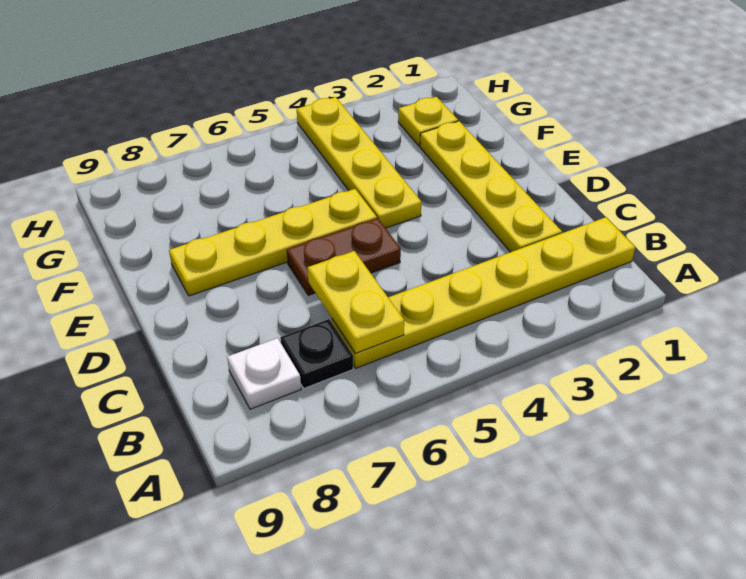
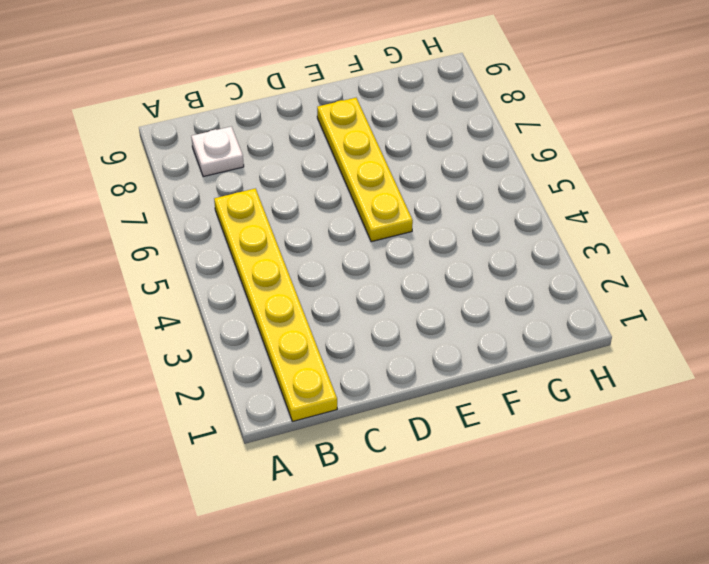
none -> black plate B7 level 1
none -> yellow plate C2:F2 level 1

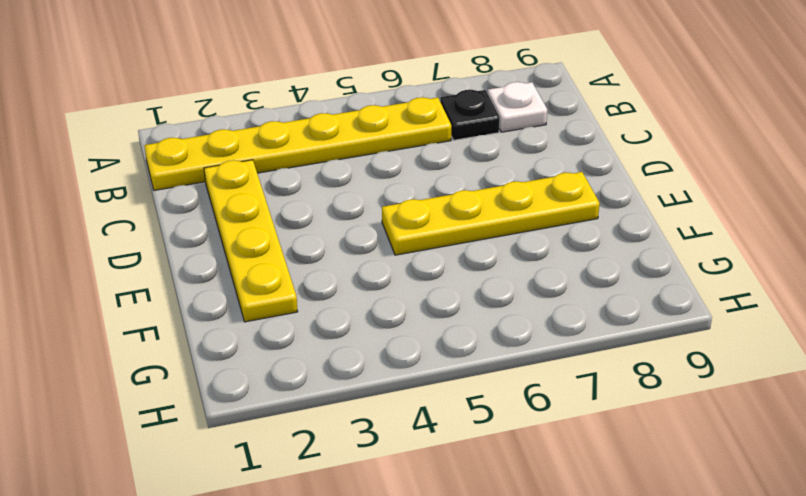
none -> brown plate D5:D6 level 1
none -> yellow plate E4:H4 level 1

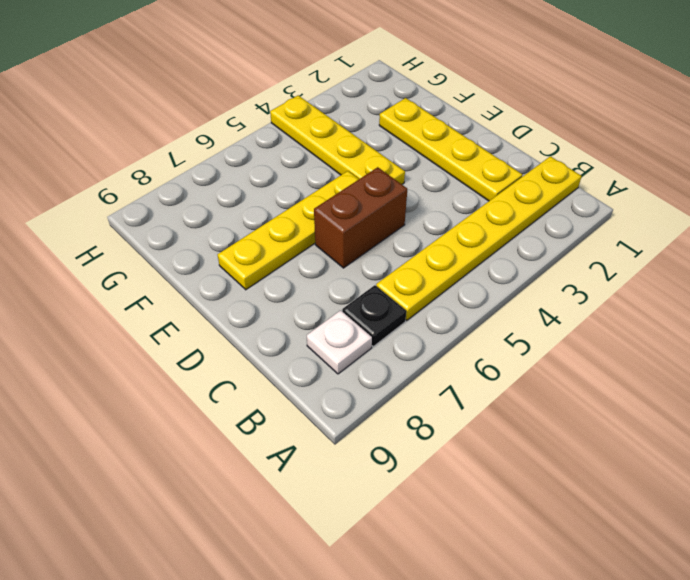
brown brick D5:D6 level 1 -> brown plate D5:D6 level 1
none -> yellow plate G2 level 1
none -> yellow plate B6:C6 level 2

